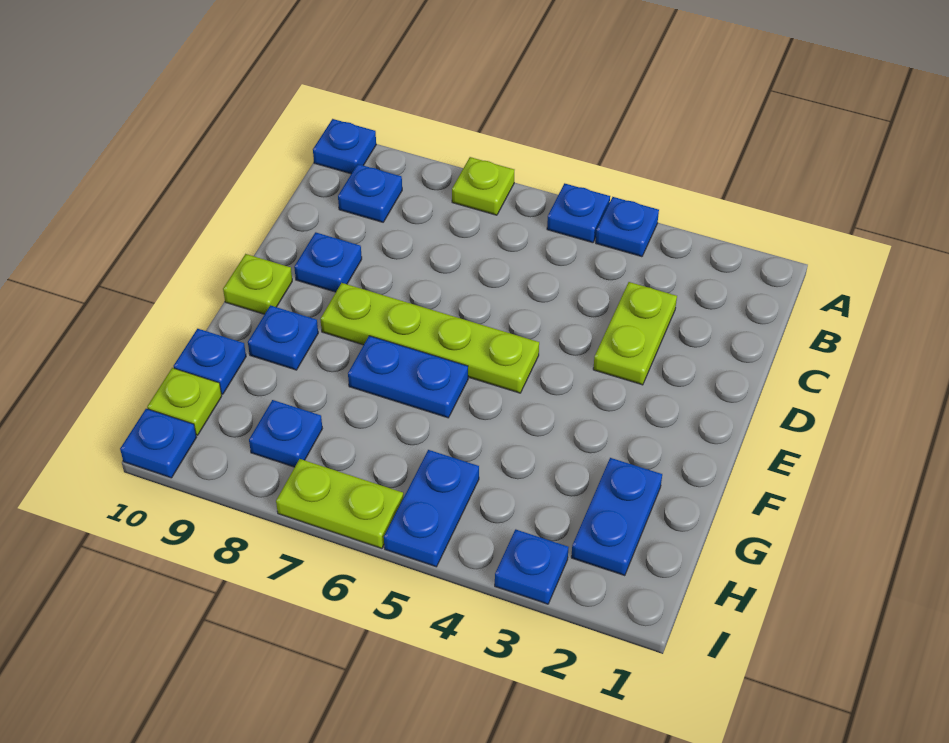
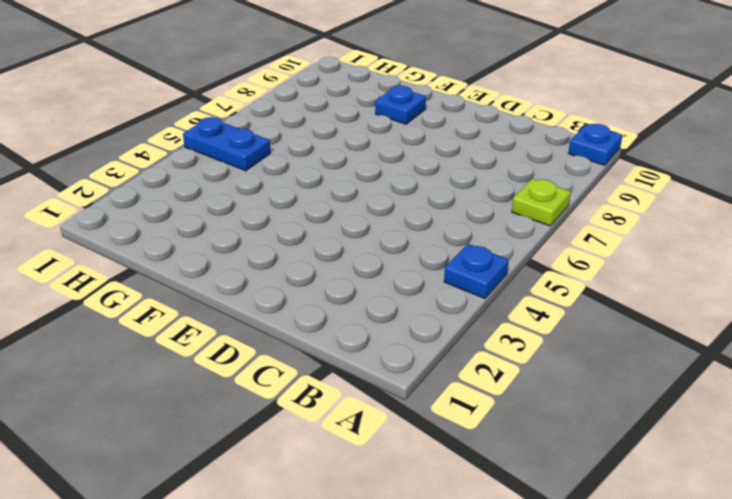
none -> blue plate A5 level 1
none -> blue plate B9 level 1
none -> lime plate C3:D3 level 1

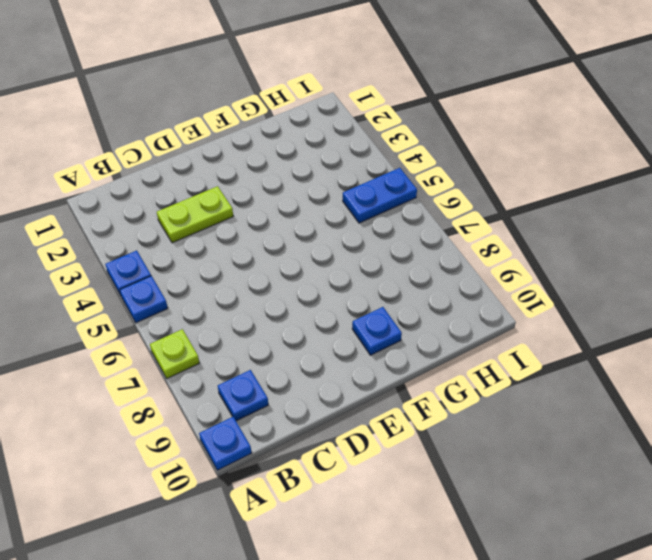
none -> blue plate D9 level 1
none -> lime plate E5:E8 level 1
none -> lime plate E10 level 1

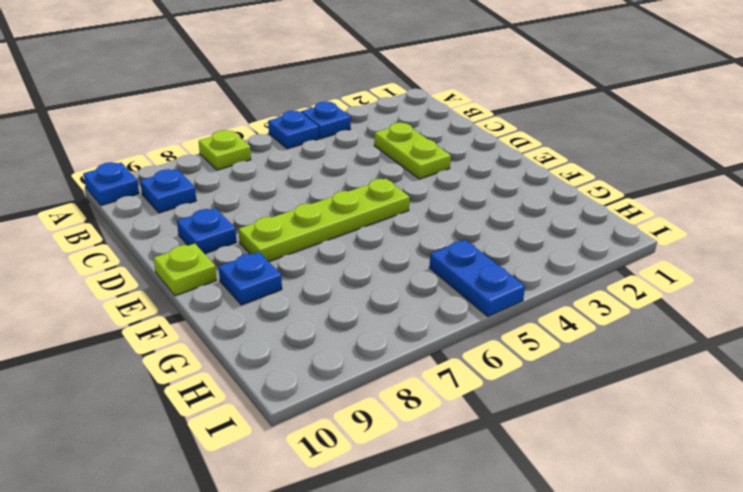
none -> blue plate F6:F7 level 1
none -> blue plate G2:H2 level 1
none -> blue plate G10 level 1

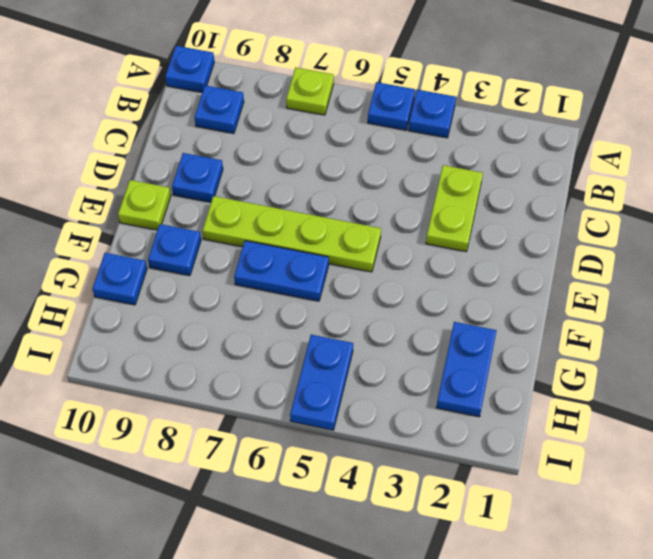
none -> blue plate H8 level 1
none -> lime plate H10 level 1
none -> blue plate I3 level 1

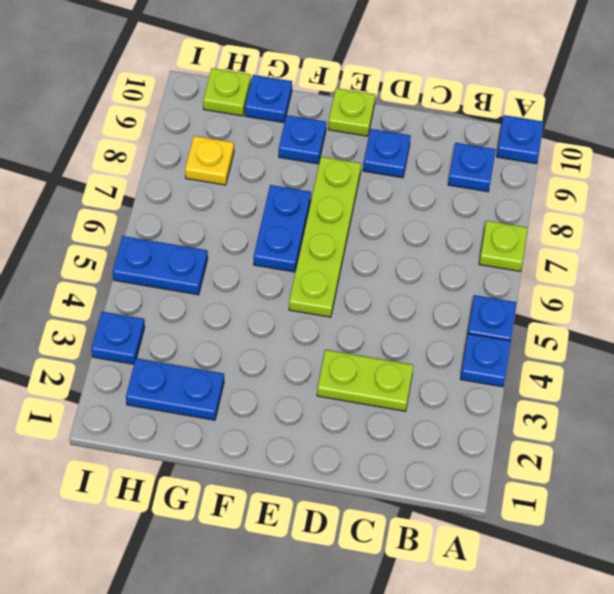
yellow plate H8 level 1 -> blue plate H8 level 1
none -> lime plate I6:I7 level 1
none -> blue plate I10 level 1

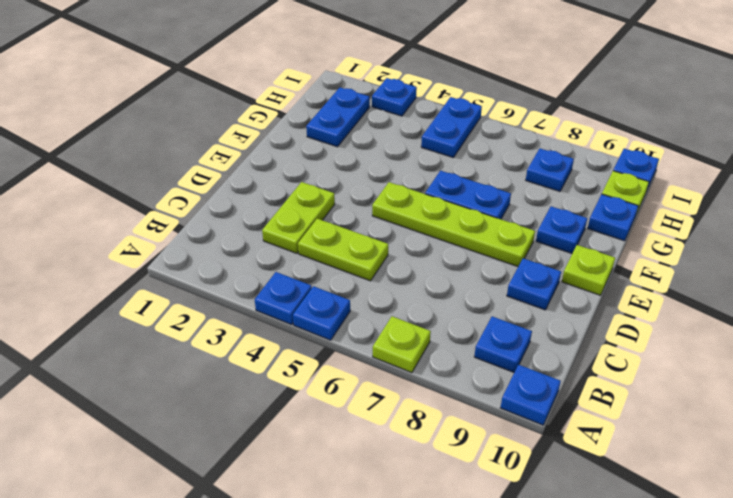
lime plate C4:C5 level 1 -> lime plate I6:I7 level 1

